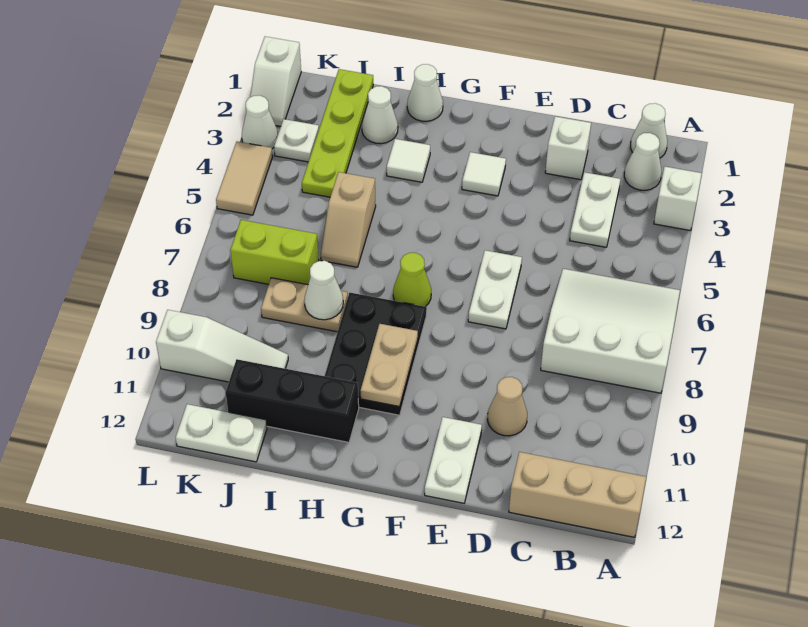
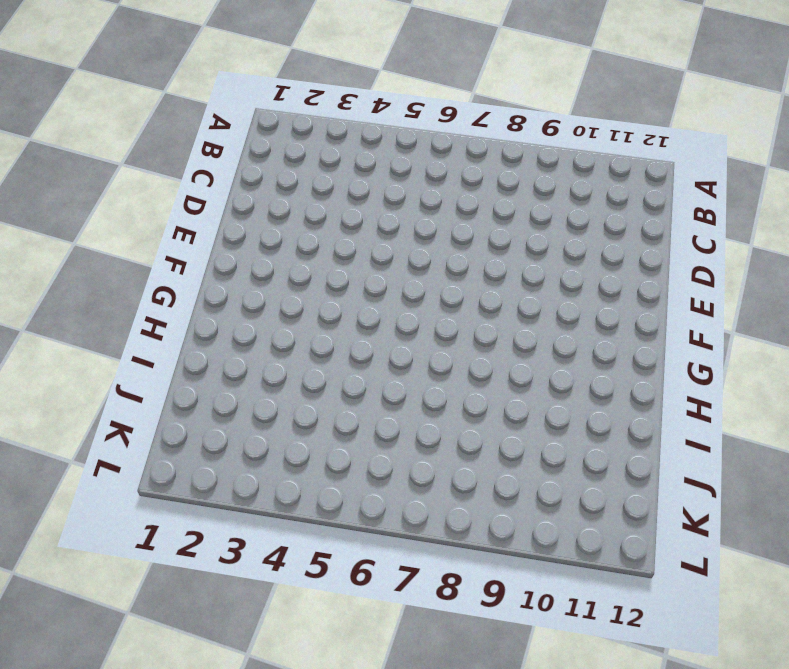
none -> white brick A3 level 1
none -> white slope A6:C8 level 1 top 8
none -> tan brick A12:C12 level 1

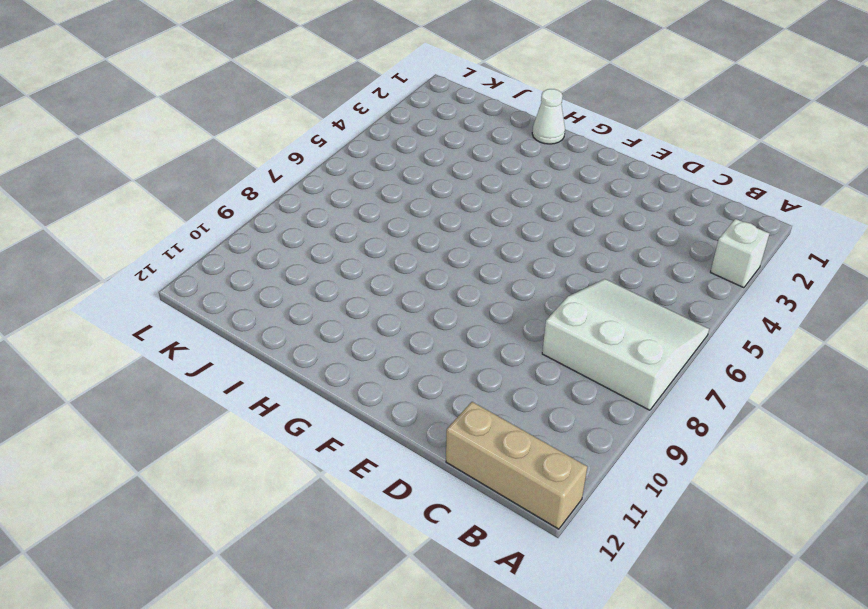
none -> white cone B1 level 1
none -> white cone B2 level 1
none -> white plate C3:C4 level 1

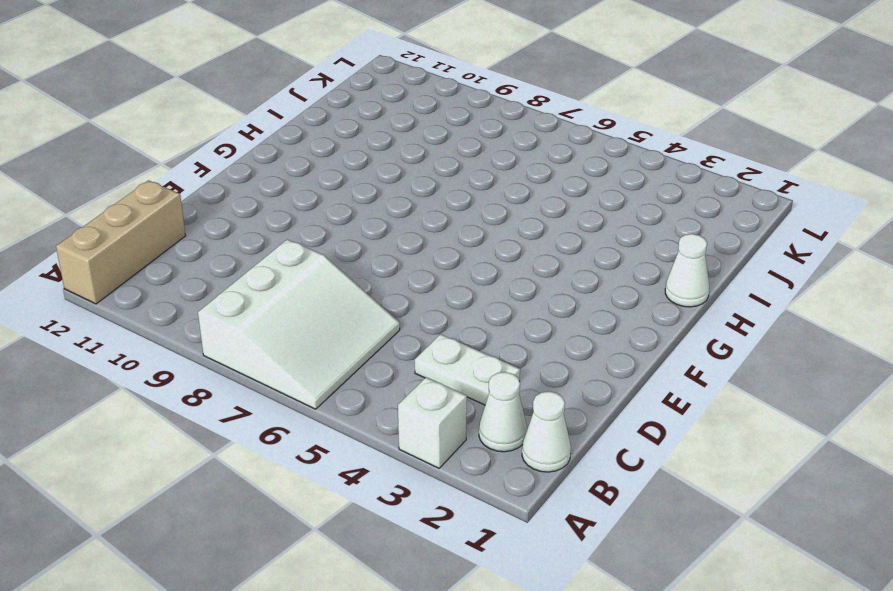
none -> white brick D2 level 1
none -> tan cone D10 level 1
none -> white plate E6:E7 level 1

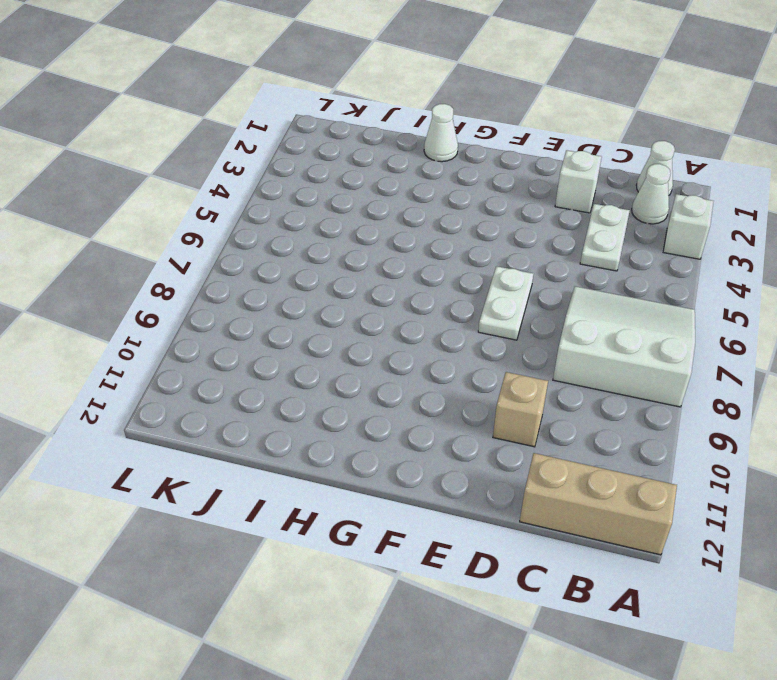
tan brick D10 level 1 -> tan cone D10 level 1
none -> white plate E11:E12 level 1
none -> white tile F3 level 1
none -> lime cone G7 level 1

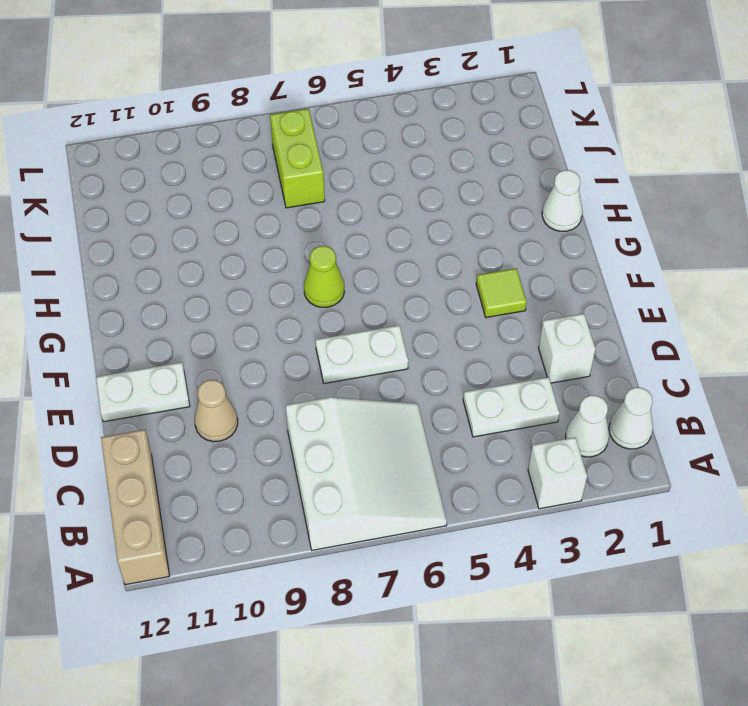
lime tile F3 level 1 -> white tile F3 level 1
none -> black plate G8:H10 level 1
none -> white tile H3 level 1
none -> black brick H11:J11 level 1

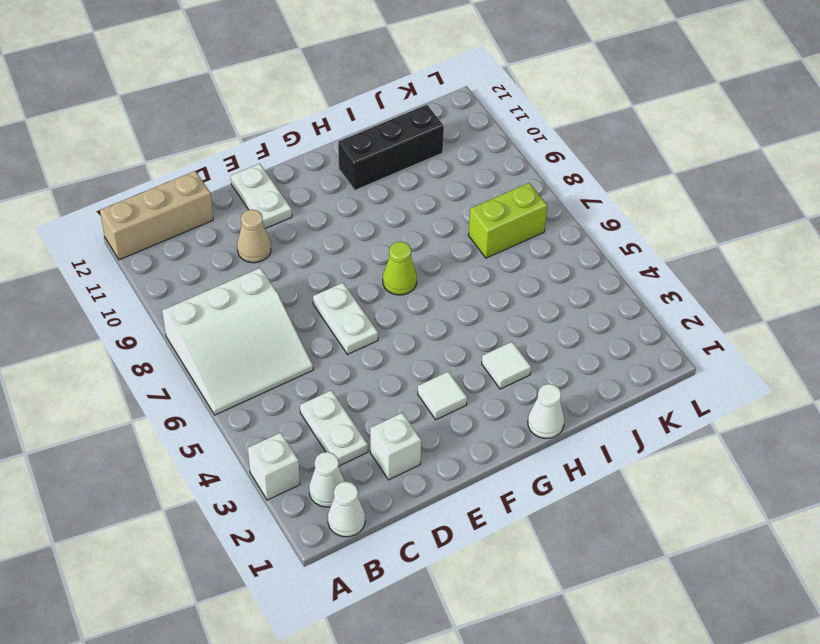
none -> black plate G8:H10 level 1
none -> white cone I2 level 1
none -> tan slope I5:I6 level 1 top 5

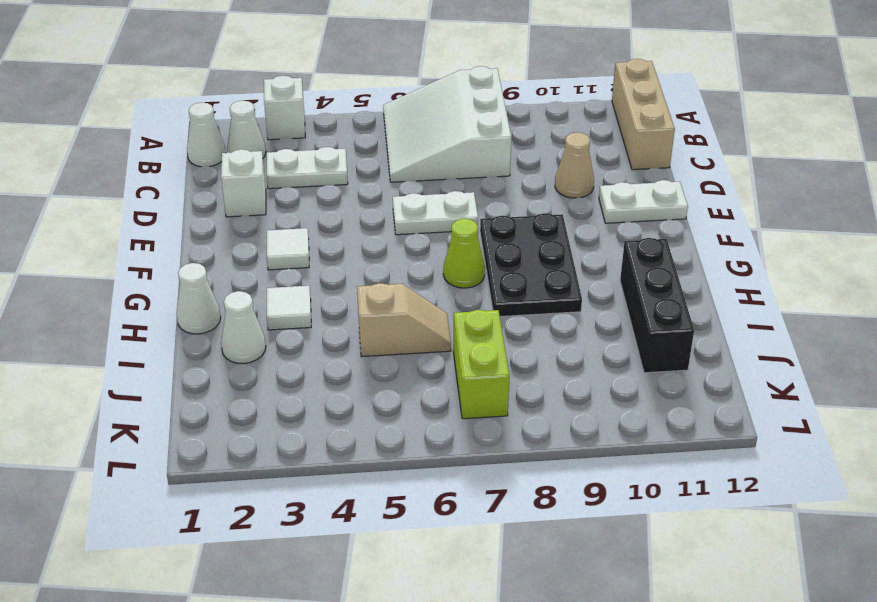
black plate F8:H9 level 1 -> black plate G8:H10 level 1
none -> tan plate I8:J8 level 1
none -> lime plate J1:J4 level 1
none -> white slope J10:L10 level 1 top L

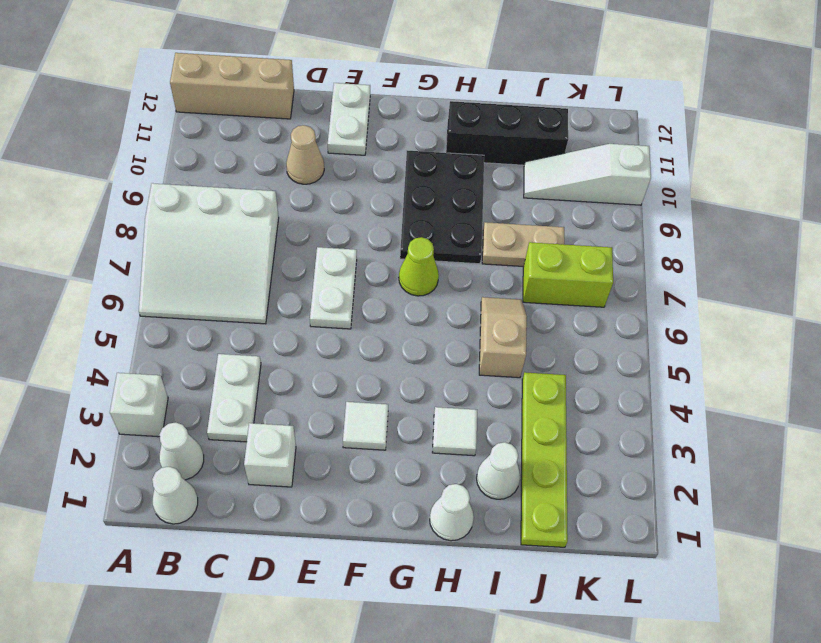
none -> white plate J12:K12 level 1
none -> white plate K3 level 1
none -> white slope L1:L2 level 1 top 1

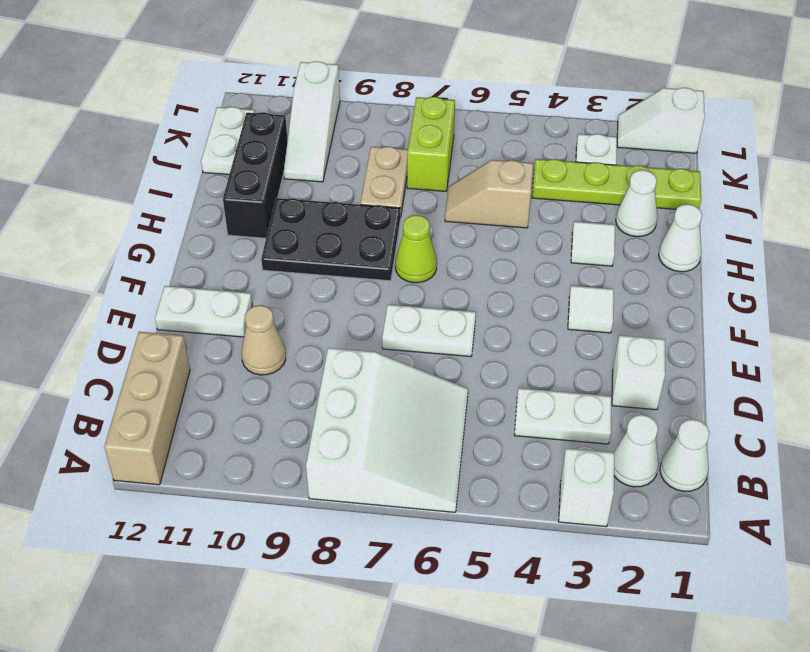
none -> white cone L3 level 1
none -> tan tile L4:L5 level 1
none -> tan plate G9:G10 level 2

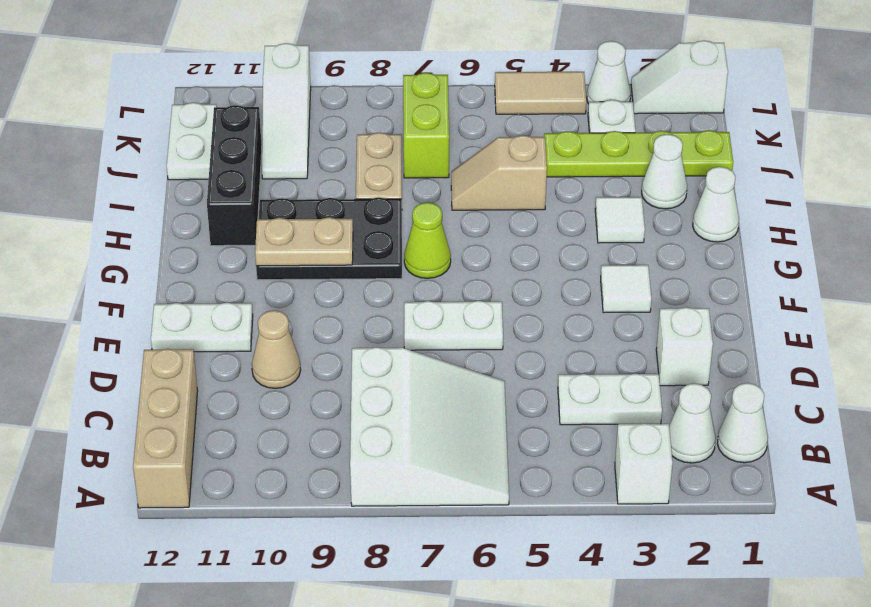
none -> white cone I8 level 2

